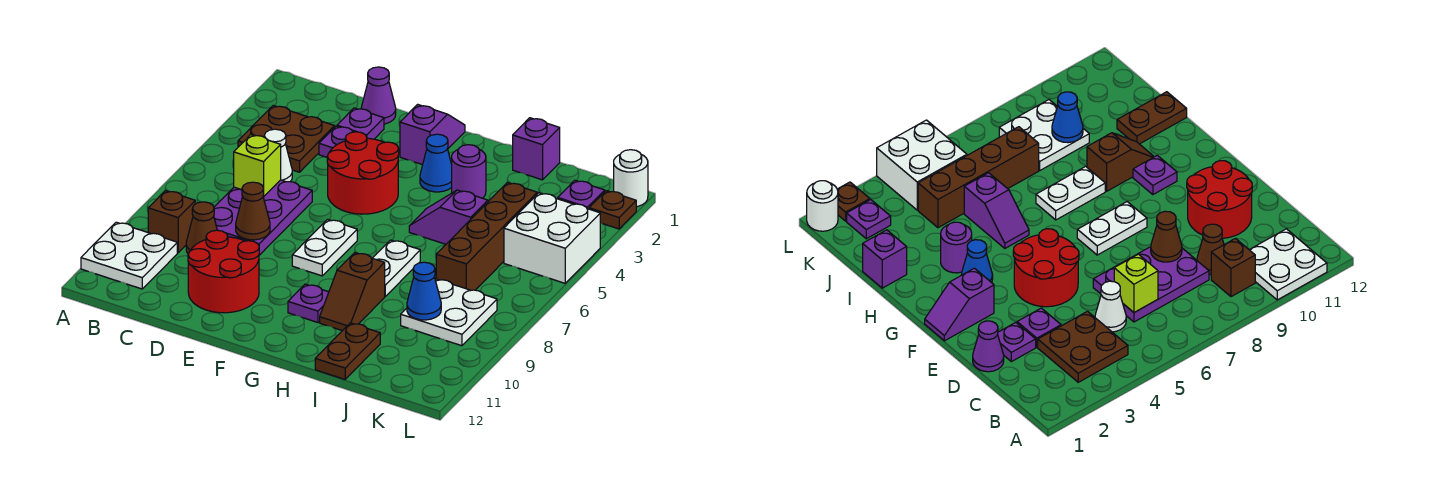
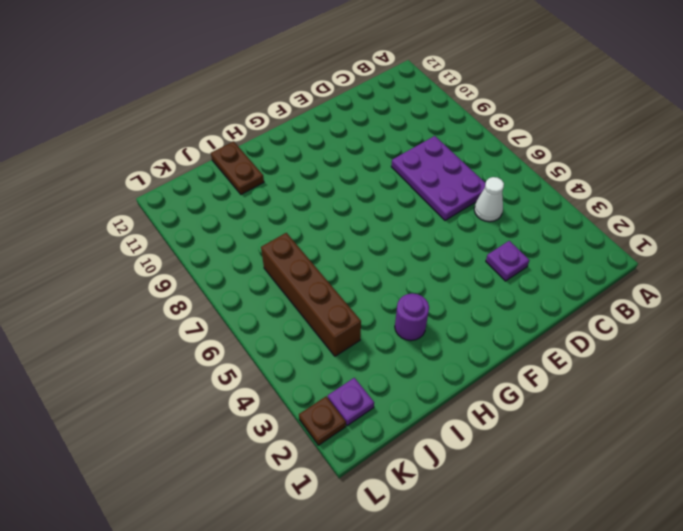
none -> white plate A10:B11 level 1
none -> brown plate B3:C4 level 1
none -> brown brick B9 level 1
none -> brown cone C9 level 1

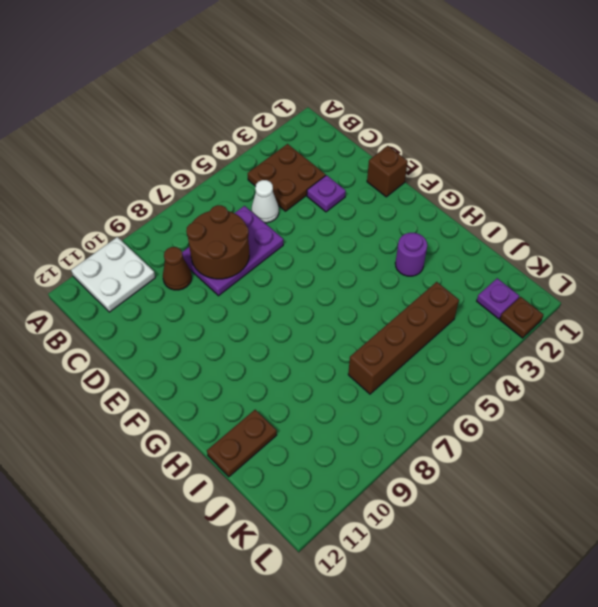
brown round brick C7:D8 level 2 -> brown cone D8 level 2
brown brick E1 level 1 -> brown brick B9 level 1
none -> purple cone D1 level 1
none -> purple plate D2 level 1
none -> red round brick D10:E11 level 1
none -> red round brick E4:F5 level 1

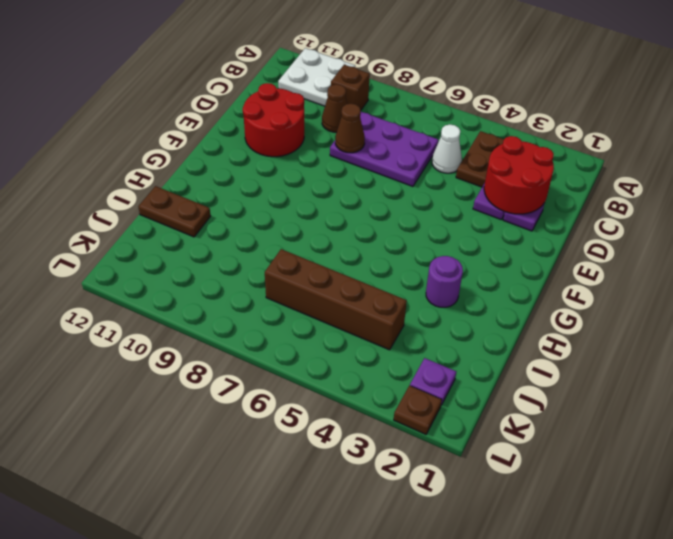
red round brick C2:D3 level 2 -> red round brick E4:F5 level 1
none -> purple cone D1 level 1
none -> purple slope F1:F2 level 1 top 2
none -> white plate F7:F8 level 1
none -> blue cone G3 level 1

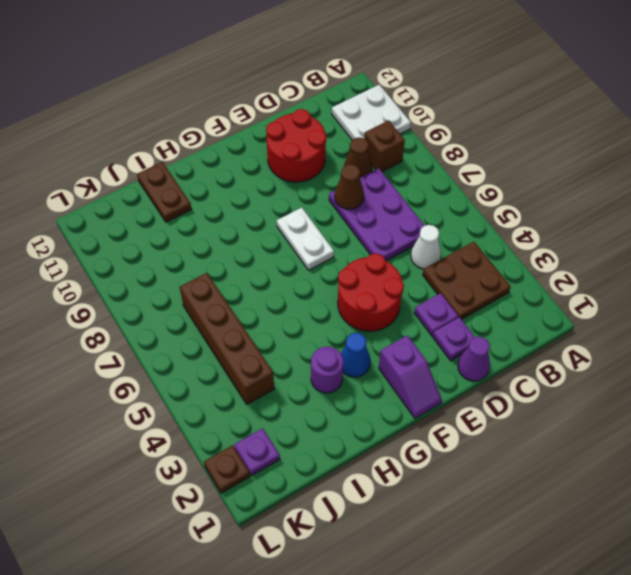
none -> purple plate G10 level 1
none -> purple slope H5:I5 level 1 top I
none -> white plate H7:H8 level 1
none -> brown slope H9:H10 level 1 top 9

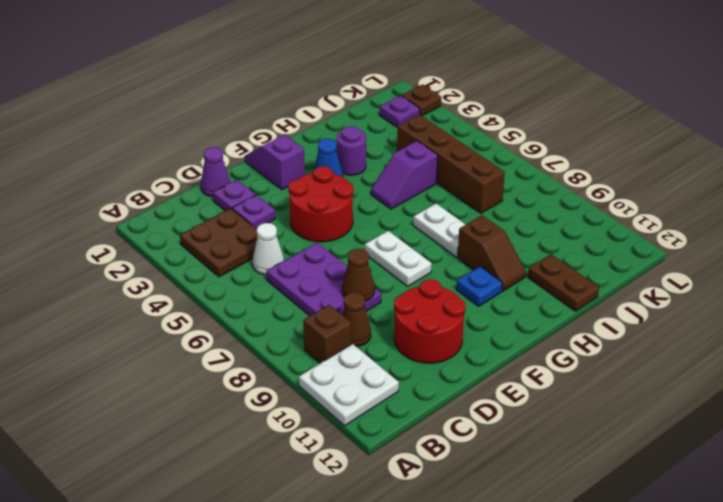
blue plate G10 level 1 -> purple plate G10 level 1
none -> purple brick I1 level 1
none -> white plate J8:K9 level 1
none -> white brick K4:L5 level 1
none -> white round brick L1 level 1

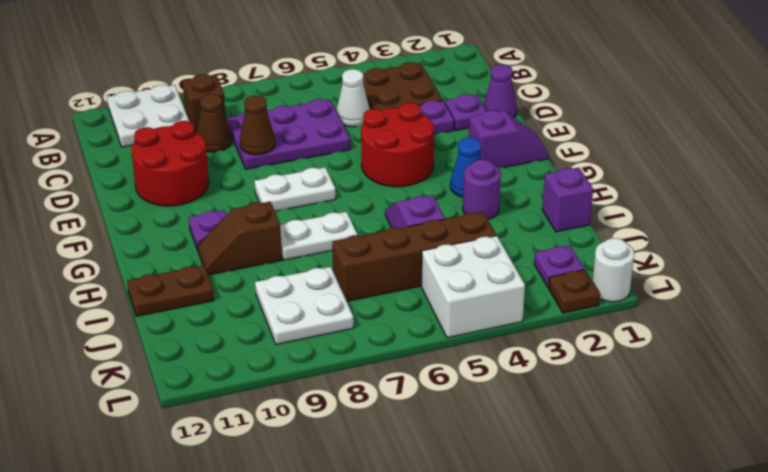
none -> lime brick C6 level 2
none -> blue cone J9 level 2

